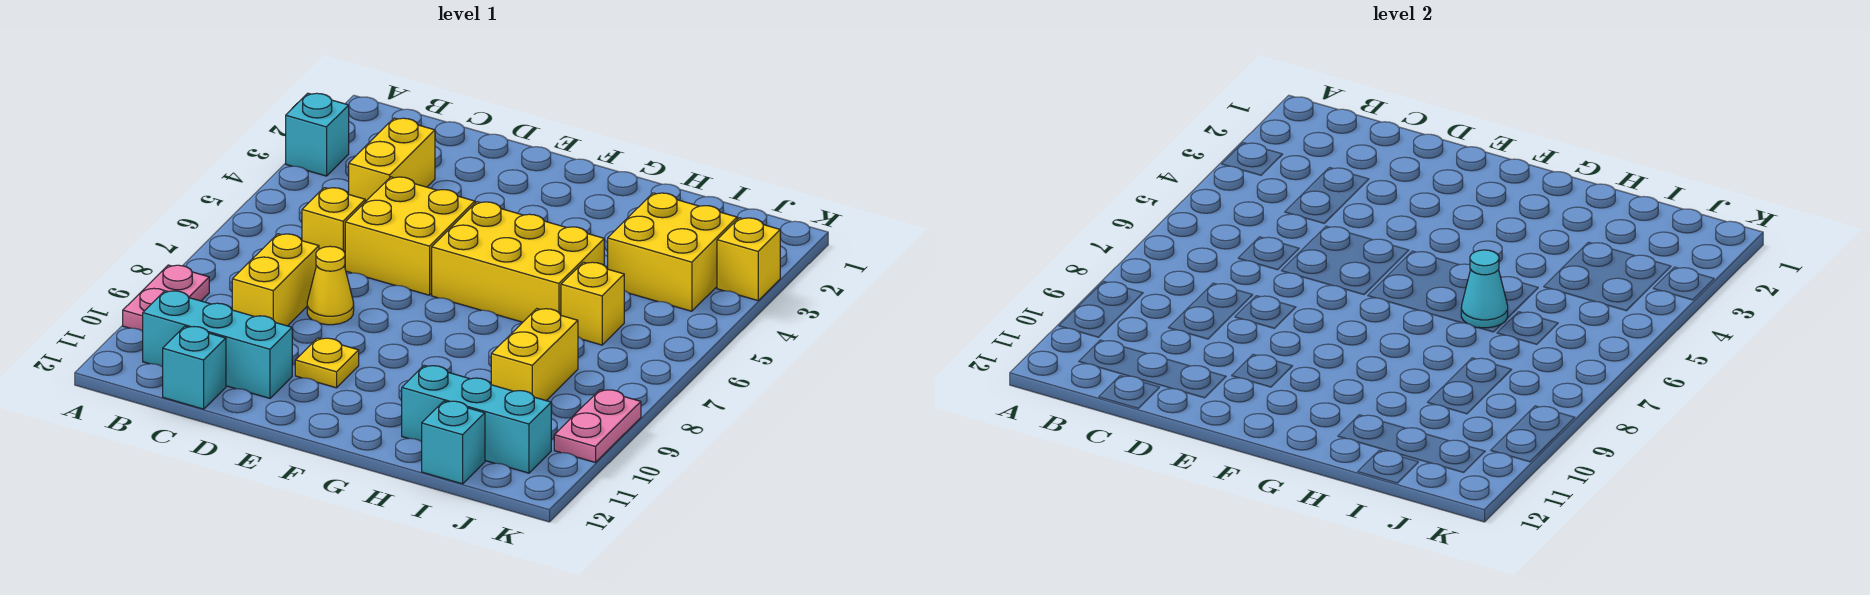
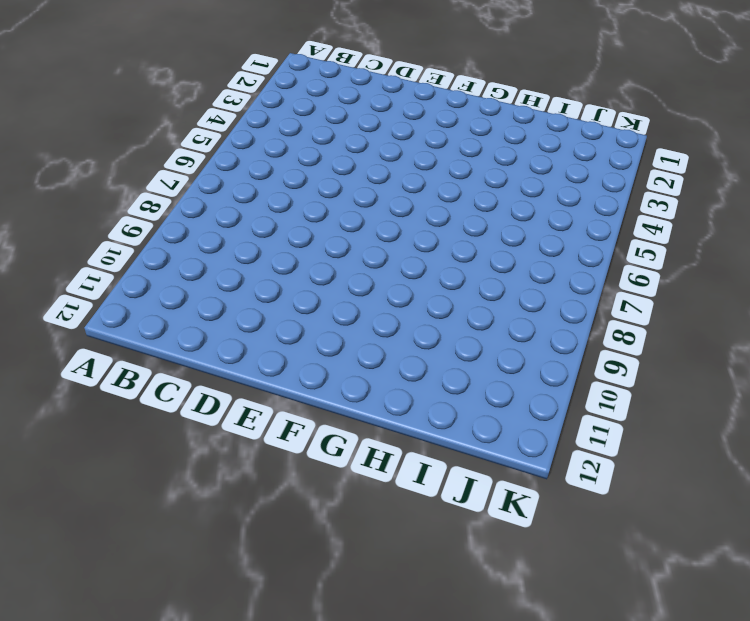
none -> cyan brick A3 level 1
none -> pink plate A9:A10 level 1
none -> cyan brick B11:D11 level 1

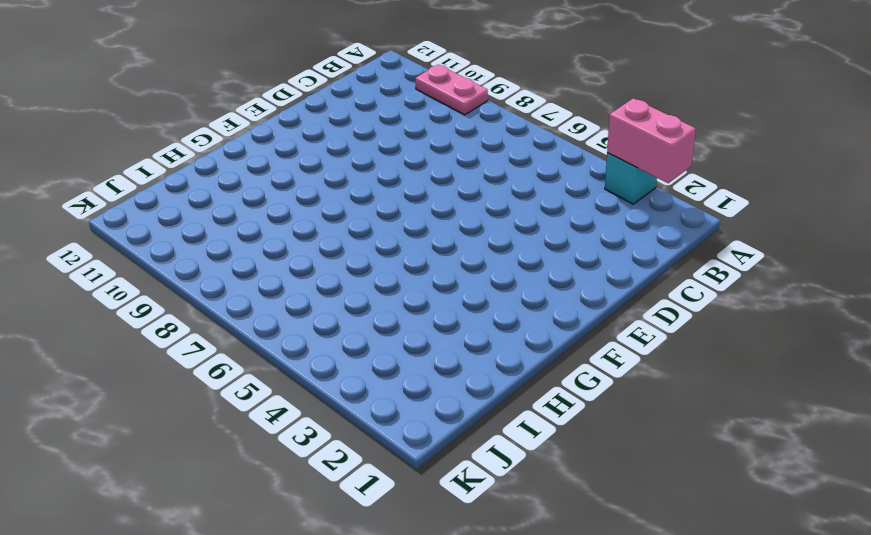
pink brick A2:A3 level 2 -> none
none -> cyan brick B11:D11 level 1
none -> yellow brick C3:C4 level 1
none -> yellow brick C6 level 1

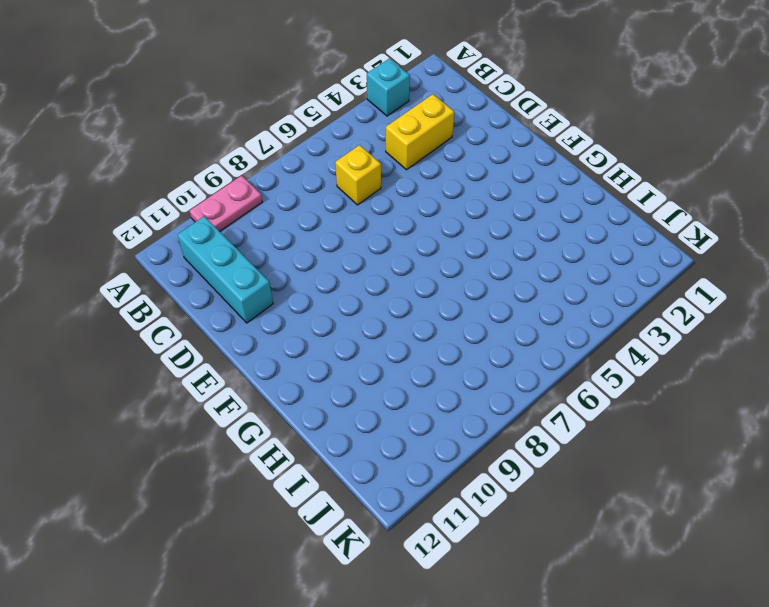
none -> yellow brick C8:C9 level 1
none -> cyan brick C12 level 1
none -> yellow brick D5:E6 level 1

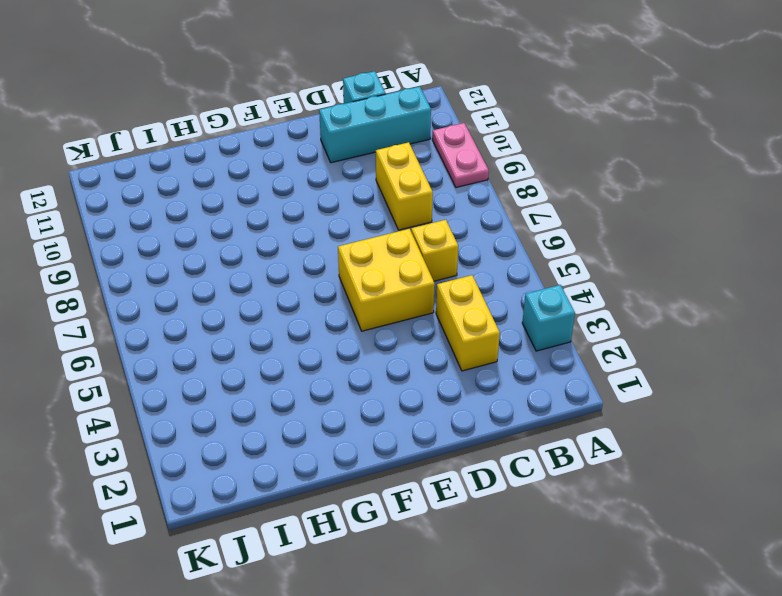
none -> yellow cone D8 level 1
none -> yellow plate E10 level 1
none -> yellow brick F5:H6 level 1

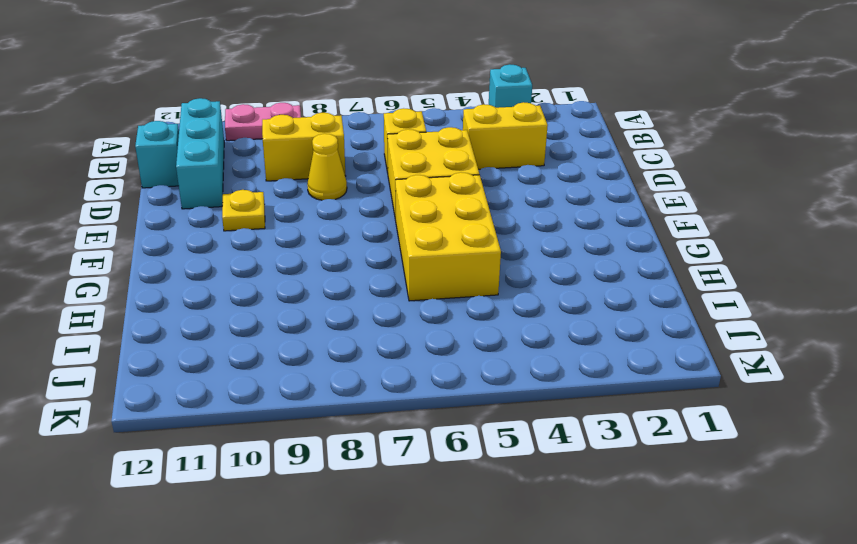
none -> cyan brick H11:J11 level 1
none -> yellow brick I3:J4 level 1
none -> yellow brick I6 level 1

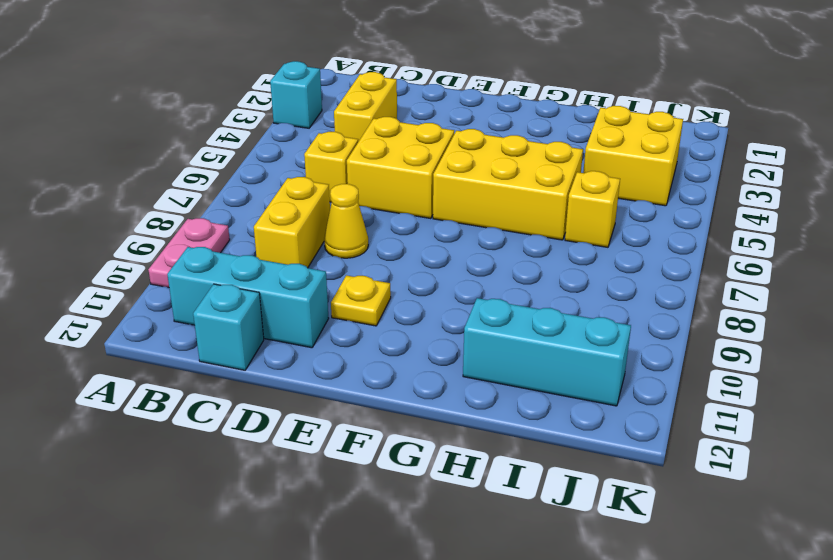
none -> yellow brick I8:I9 level 1
none -> cyan brick I12 level 1
none -> yellow brick K3 level 1

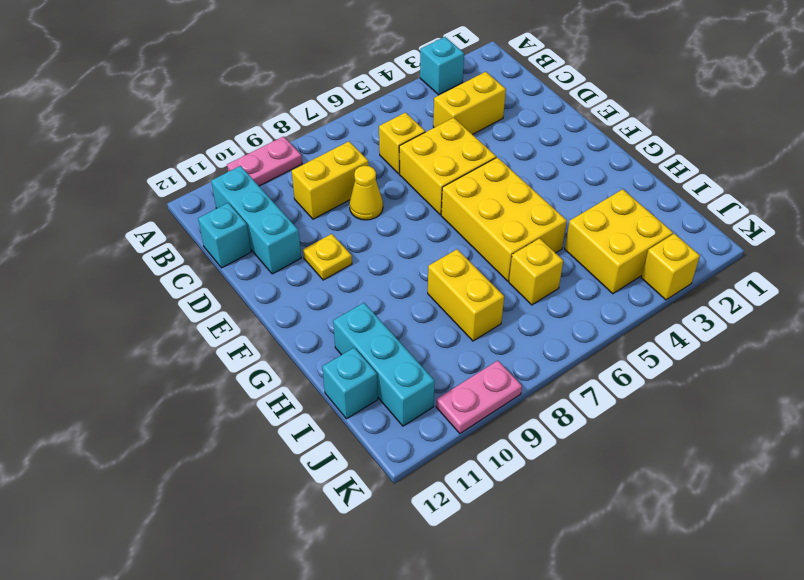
yellow brick H8:I8 level 1 -> yellow brick I8:I9 level 1
none -> cyan cone H6 level 2

